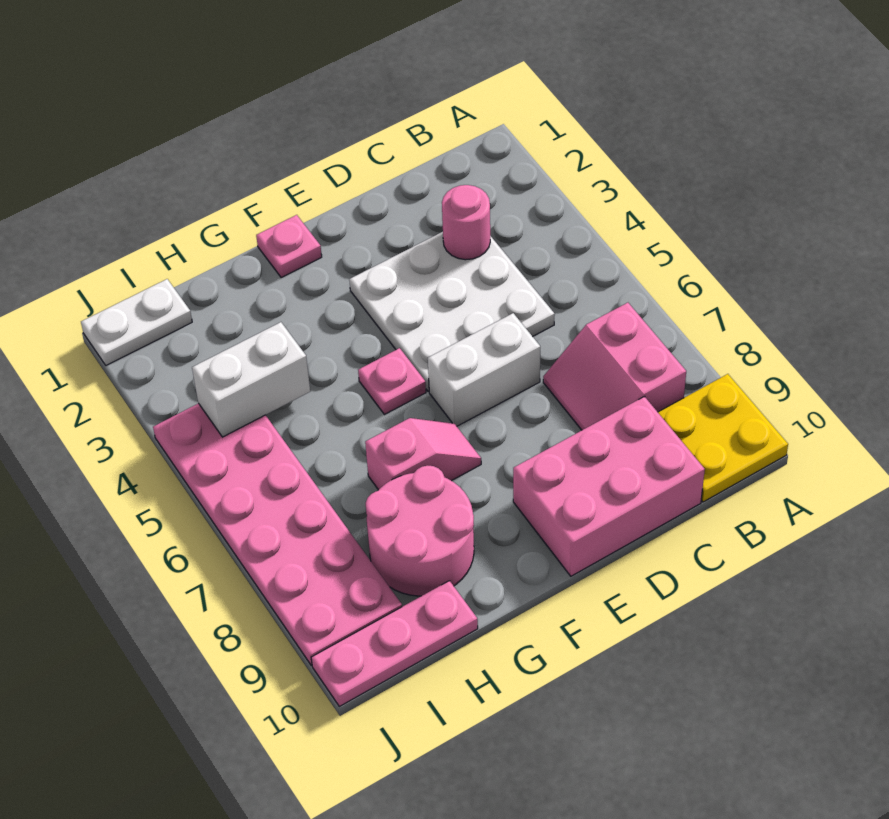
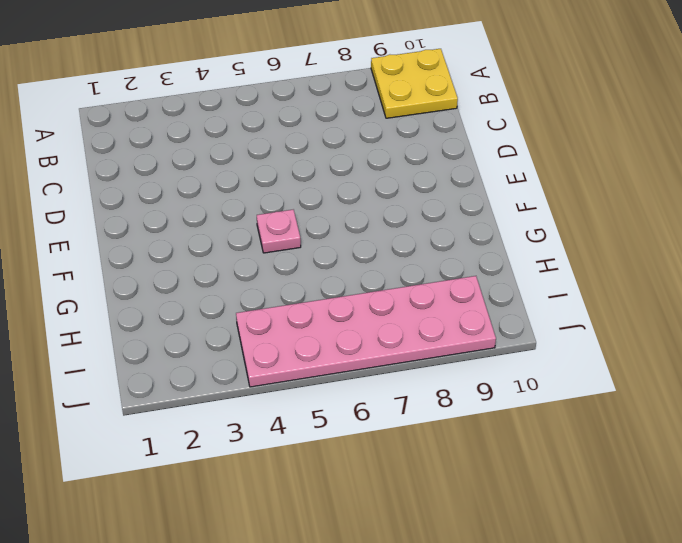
none -> pink slope B7:C8 level 1 top B
none -> white plate C3:E5 level 1
none -> pink brick C9:E10 level 1

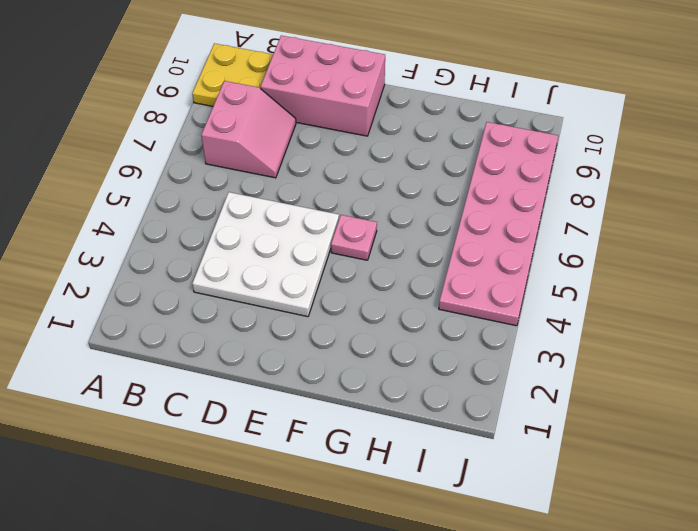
none -> white brick D6:E6 level 1
none -> pink plate F1 level 1
none -> pink slope F7:G7 level 1 top G

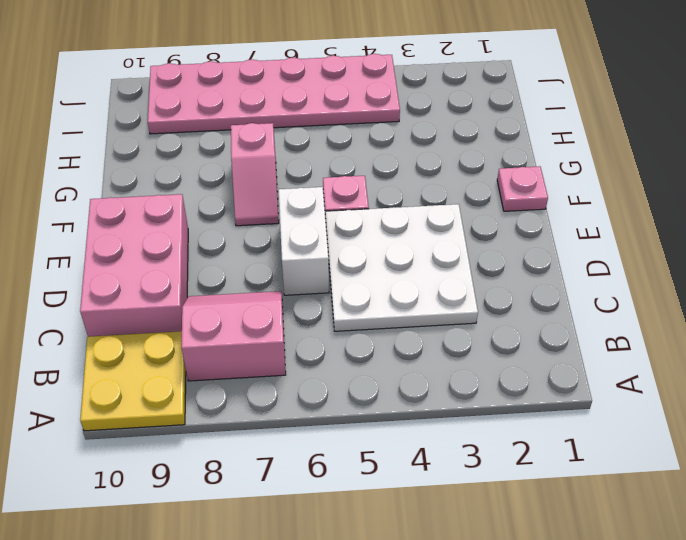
none -> pink round brick G8:H9 level 1
none -> pink plate H10:J10 level 1
none -> white plate I1:J1 level 1

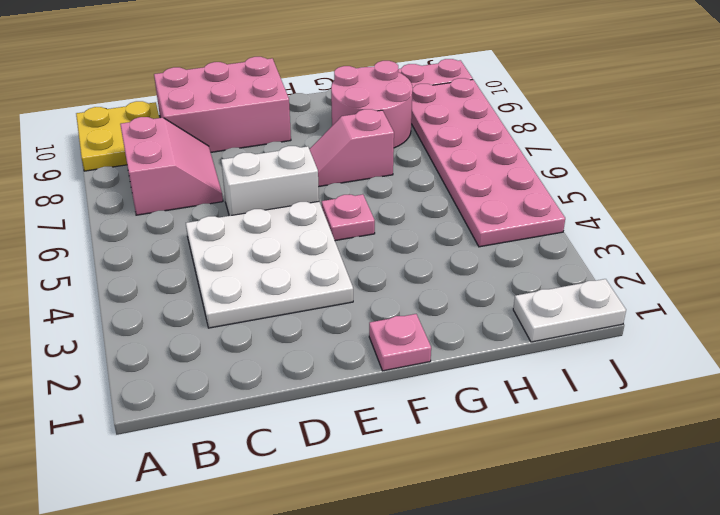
none -> pink round brick C3 level 2
none -> white brick H4:I4 level 2

